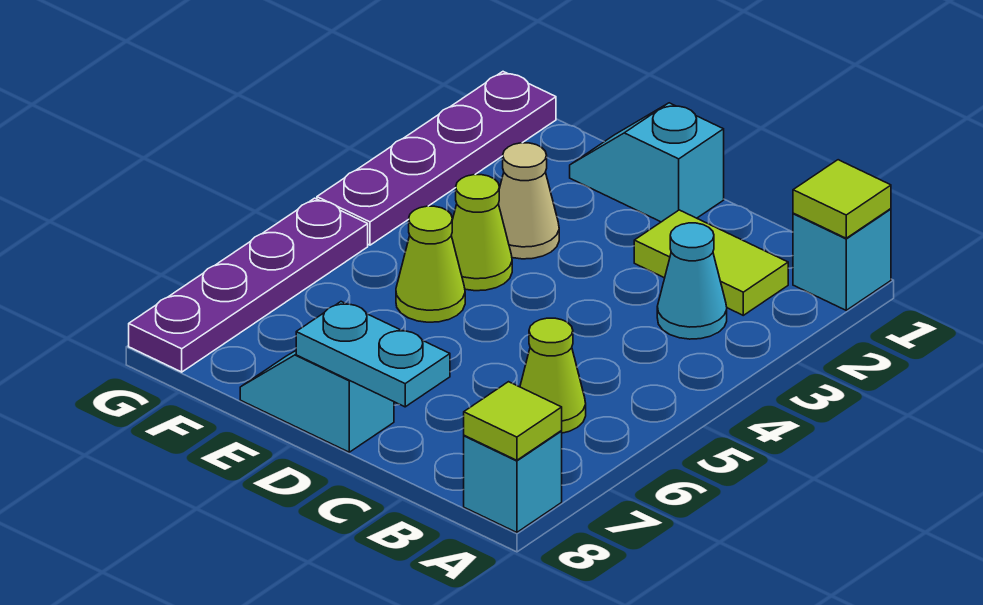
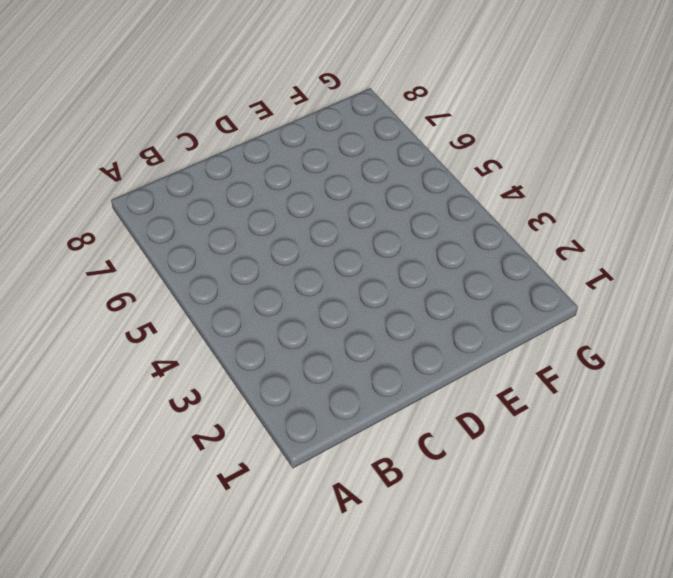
none -> cyan brick A1 level 1
none -> cyan brick A8 level 1
none -> lime tile B2:C2 level 1

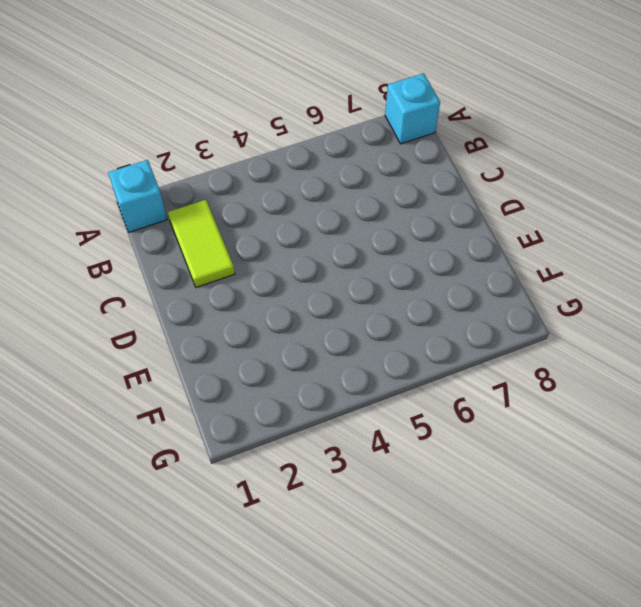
none -> cyan cone B3 level 1
none -> lime cone B6 level 1
none -> cyan slope D1:E1 level 1 top D

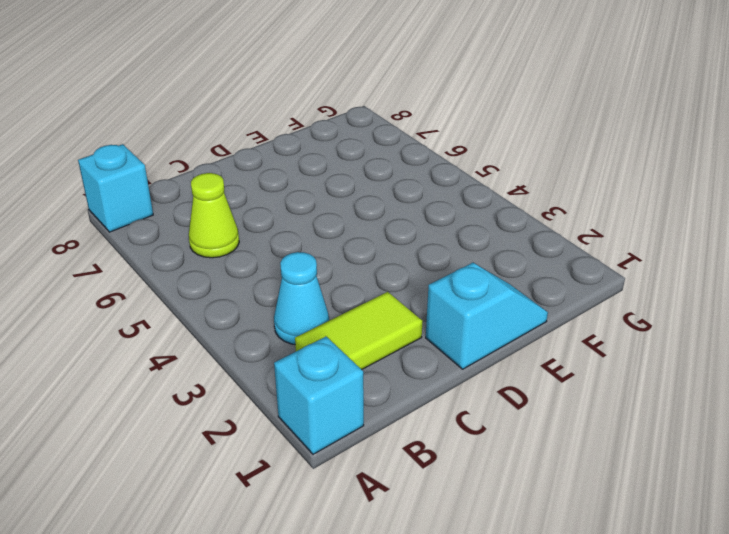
none -> cyan slope D8:E8 level 1 top D
none -> tan cone E3 level 1
none -> lime cone E4 level 1

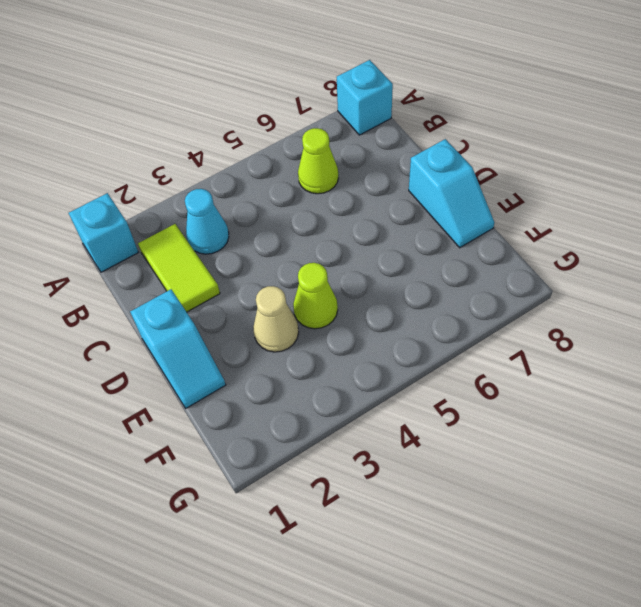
none -> lime cone E5 level 1
none -> purple plate G1:G4 level 1
none -> purple plate G5:G8 level 1

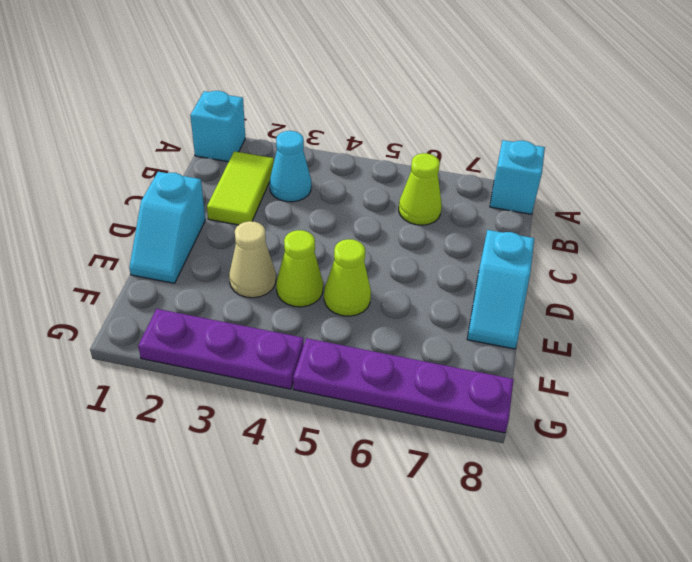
purple plate G2:G4 level 1 -> purple plate G1:G4 level 1
none -> lime tile A1 level 2
none -> lime tile A8 level 2
none -> cyan plate C8:D8 level 2

